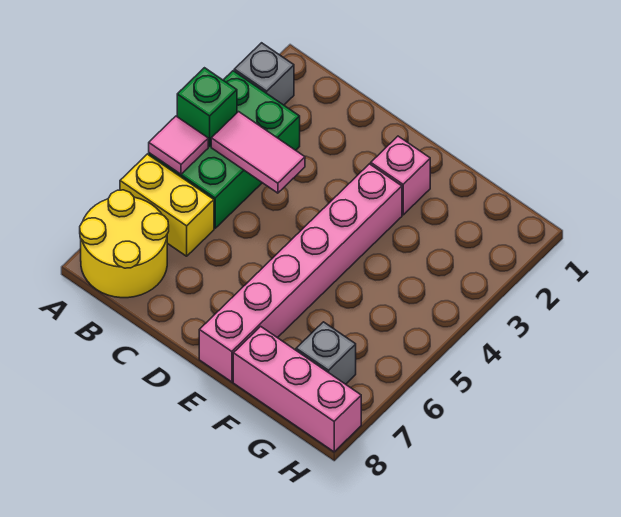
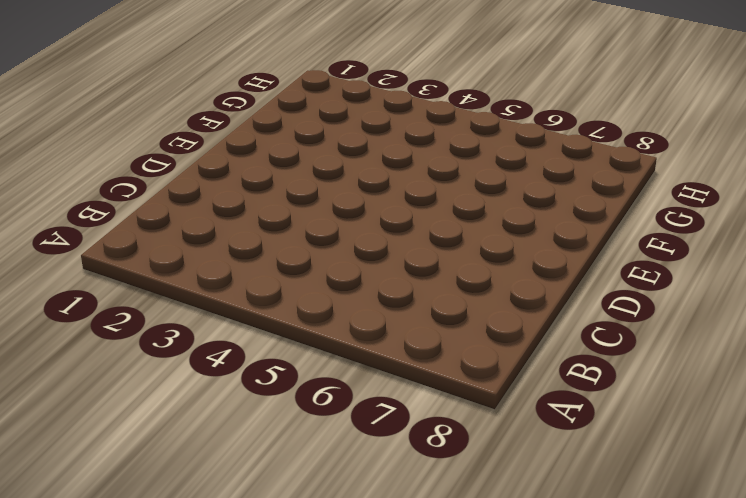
none -> grey brick A2 level 1
none -> green brick A3:B5 level 1

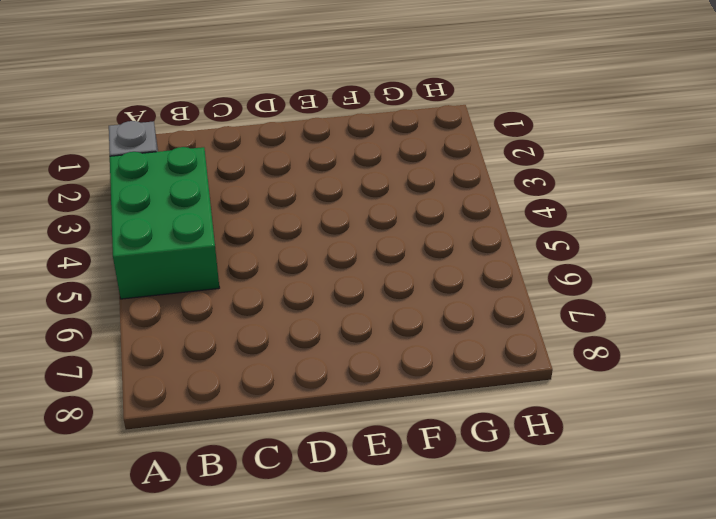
none -> yellow brick A6:B6 level 1
none -> yellow round brick A7:B8 level 1

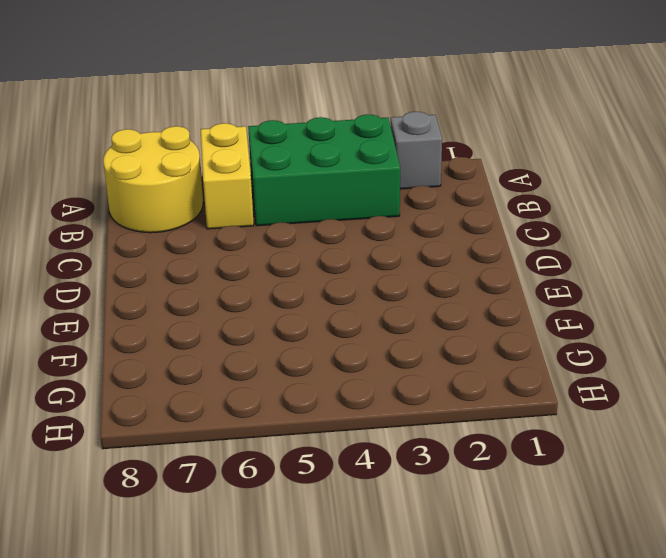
none -> pink brick E2 level 1
none -> pink brick E3:E8 level 1

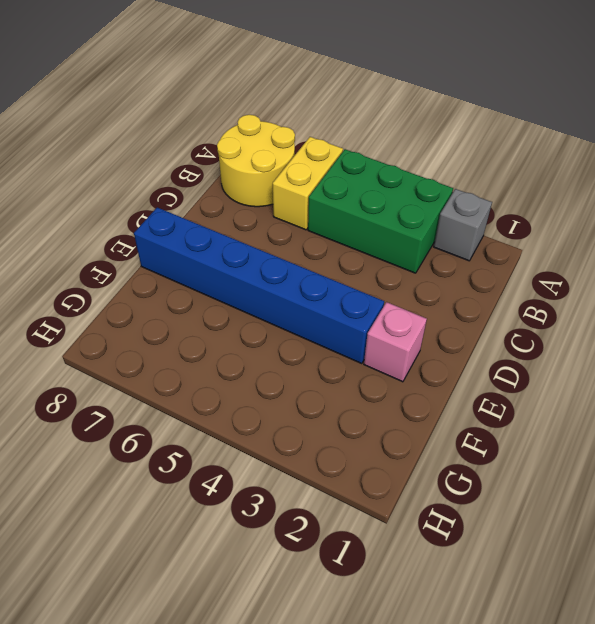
blue brick E3:E8 level 1 -> pink brick E3:E8 level 1
none -> pink brick F8:H8 level 1
none -> grey brick G7 level 1

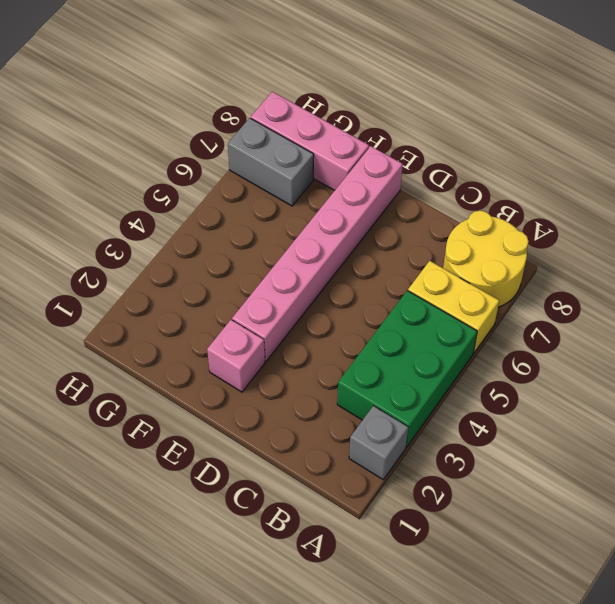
grey brick G7:H7 level 1 -> grey brick G7 level 1
none -> green brick A4 level 2
none -> pink tile A5 level 2

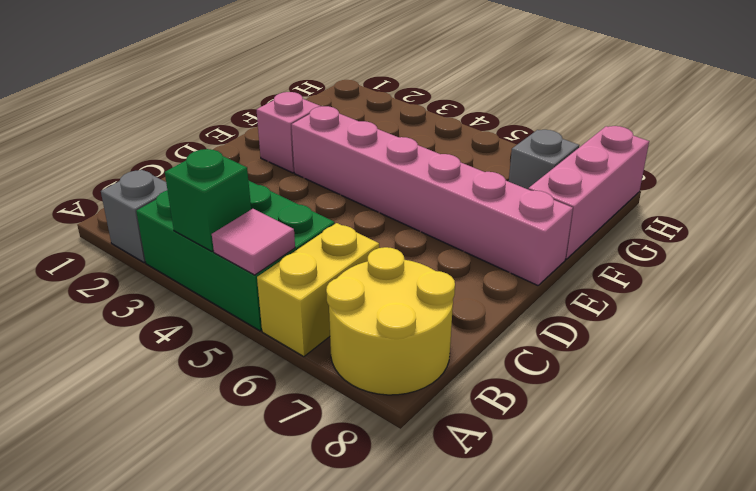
none -> pink tile B4:C4 level 2

